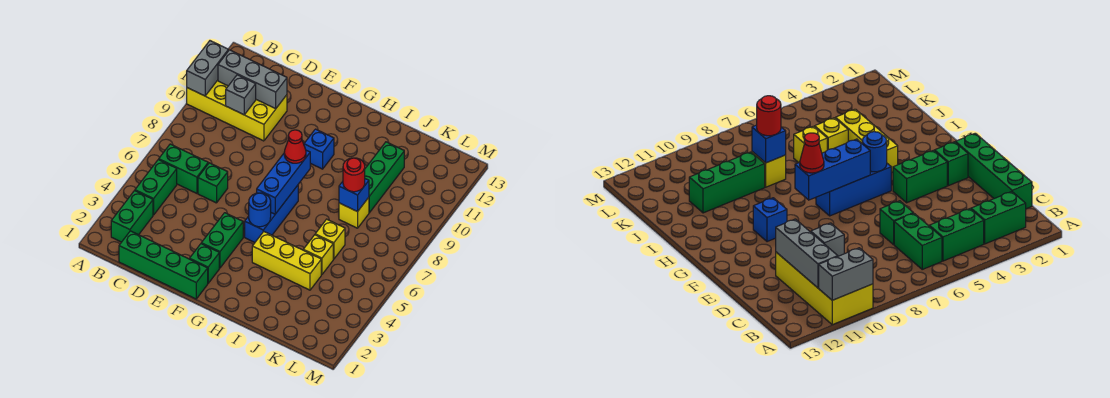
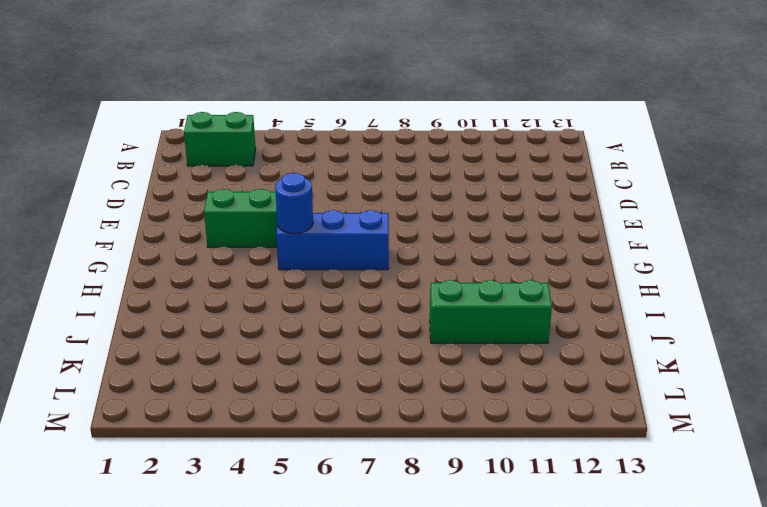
none -> yellow brick A10:D11 level 1
none -> green brick B4:B5 level 1
none -> green brick B6:C6 level 1

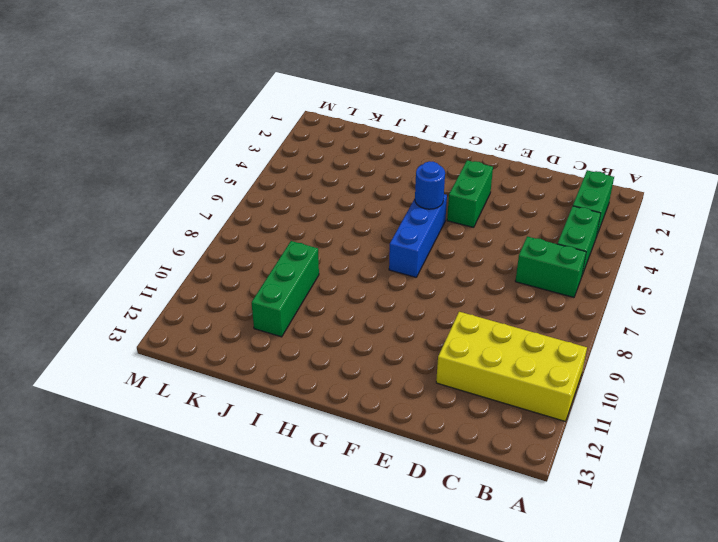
none -> green brick C1:F1 level 1
none -> green brick D6 level 1
none -> green brick F2 level 1

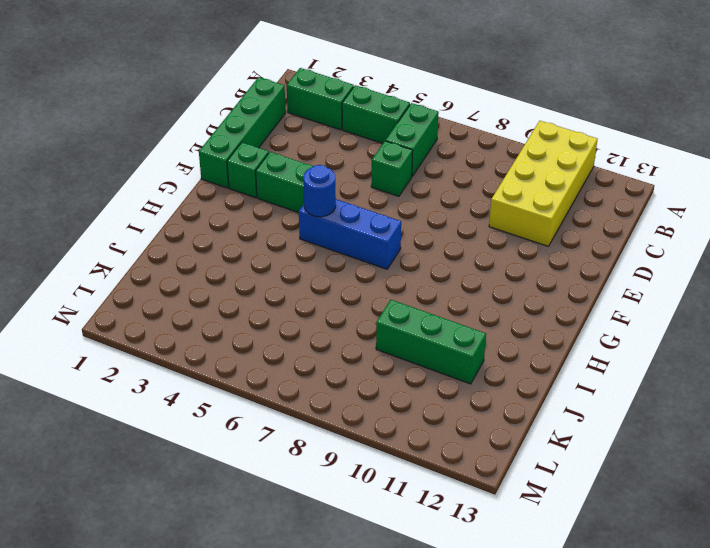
none -> blue brick G10 level 1
none -> yellow brick H4:J4 level 1
none -> yellow brick J5 level 1

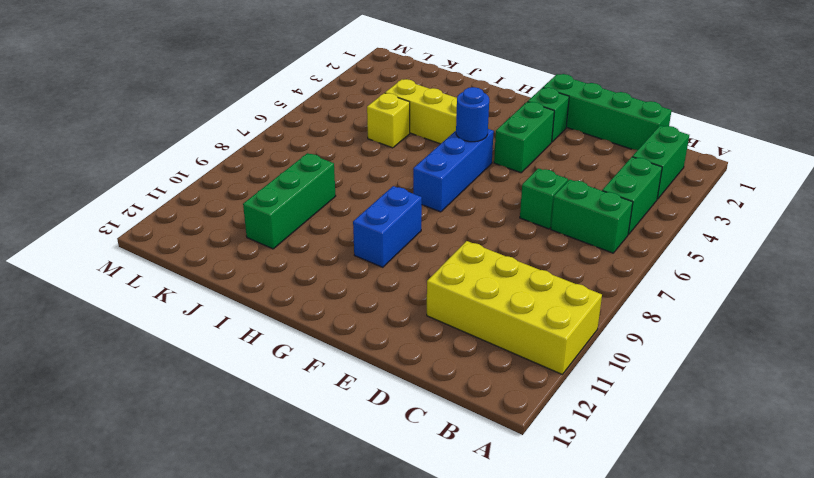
blue brick G9:G10 level 1 -> blue brick G10 level 1
none -> yellow brick J6 level 1
none -> yellow brick J8 level 1
none -> grey brick A10:A11 level 2

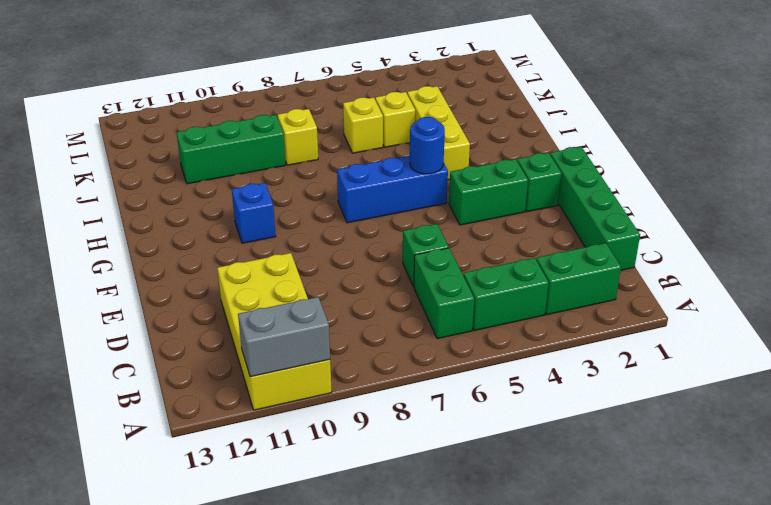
none -> grey brick B11:D11 level 2
none -> grey brick C10 level 2
none -> blue brick G6:G8 level 2

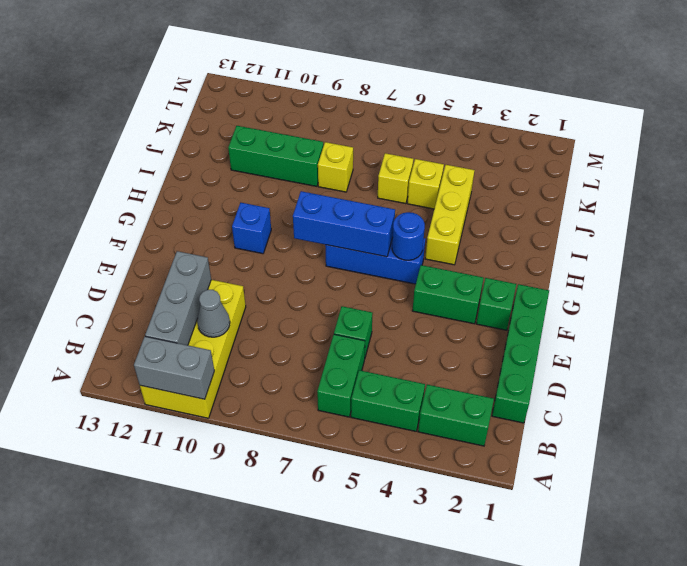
grey cone C10 level 2 -> grey brick C10 level 2
none -> blue brick J8 level 2
none -> red cone G8 level 3
none -> red round brick J8 level 3

